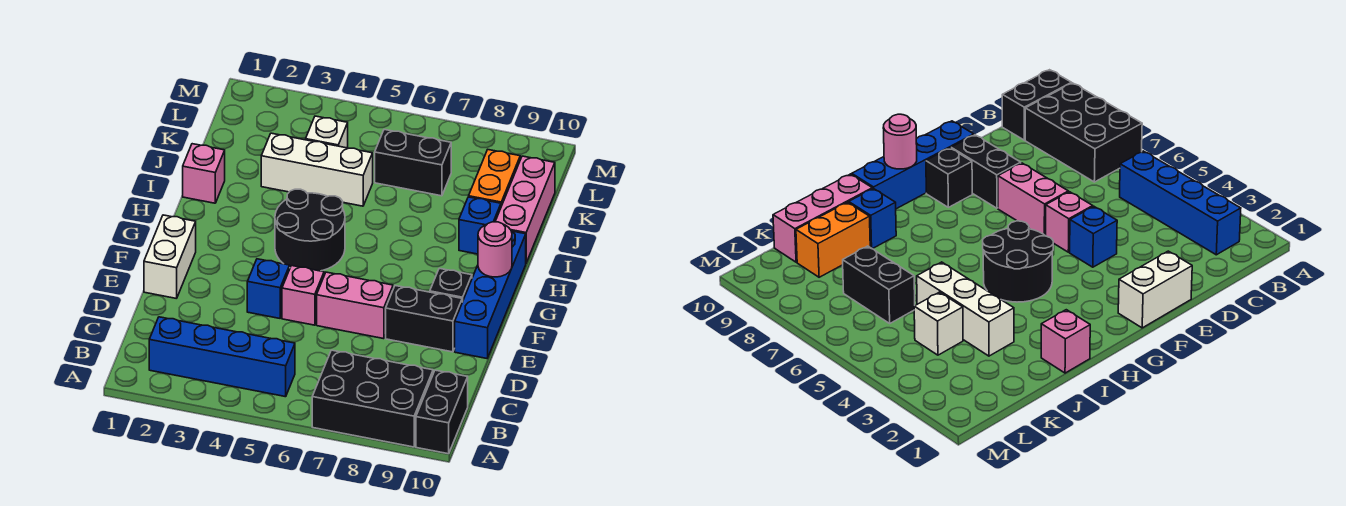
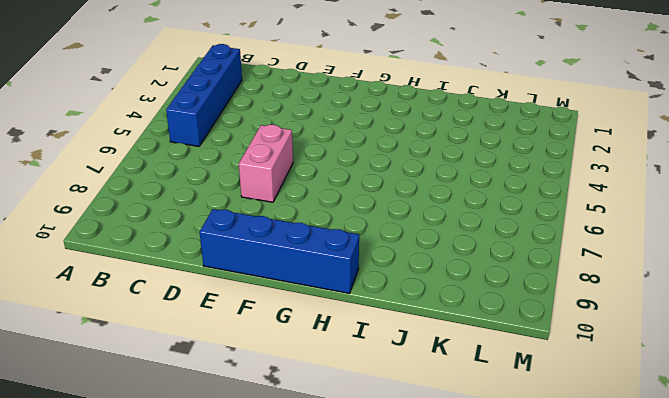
none -> black brick A7:B9 level 1
none -> black brick A10:B10 level 1
none -> white brick E1:F1 level 1

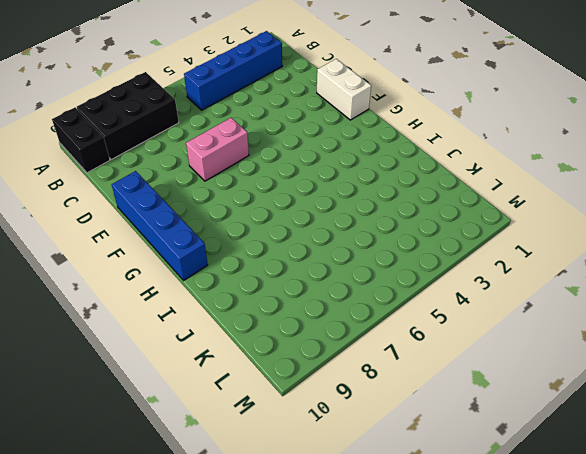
none -> blue brick E4 level 1
none -> pink brick E5 level 1
none -> black brick E8:E9 level 1

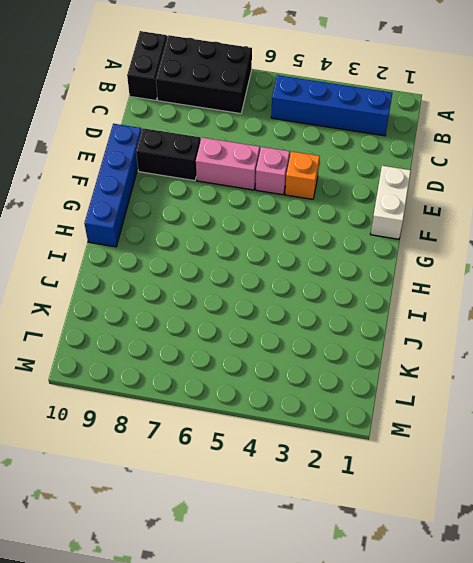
orange brick E4 level 1 -> blue brick E4 level 1
none -> black brick F9 level 1
none -> black round brick G4:H5 level 1
none -> pink brick I1 level 1

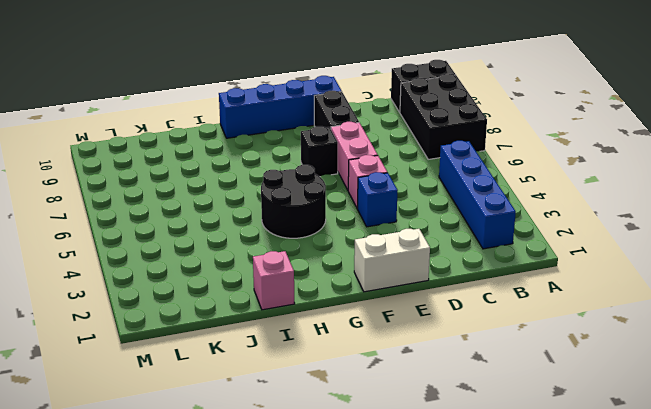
black brick F7 level 1 -> black brick F9 level 1
none -> blue brick I9 level 1
none -> pink brick I10:K10 level 1
none -> white brick J3:J5 level 1

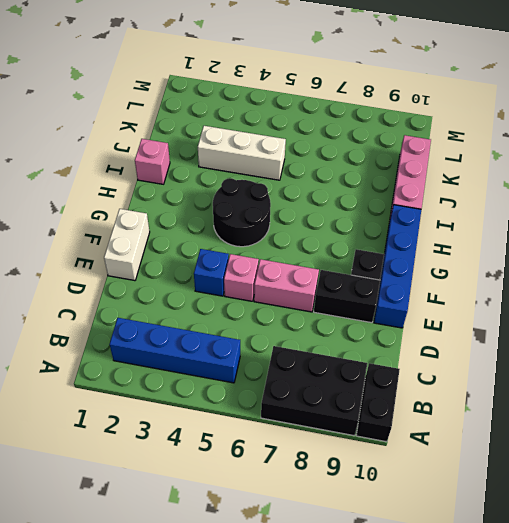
none -> blue brick I9 level 1
none -> orange brick J9:K9 level 1
none -> white brick K4 level 1

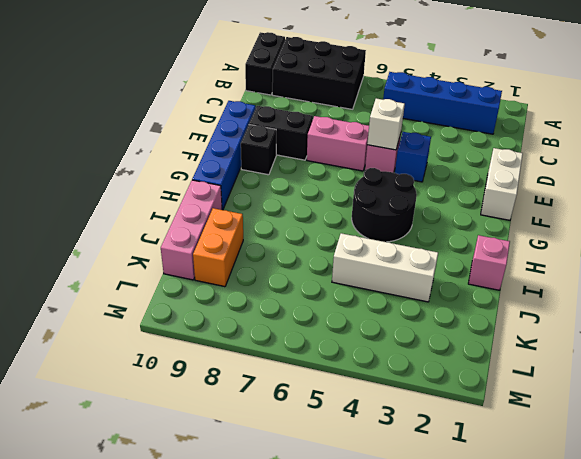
white brick E5 level 2 -> white brick K4 level 1
none -> blue brick I9 level 1
none -> black brick K6:K7 level 1
none -> pink round brick G10 level 2

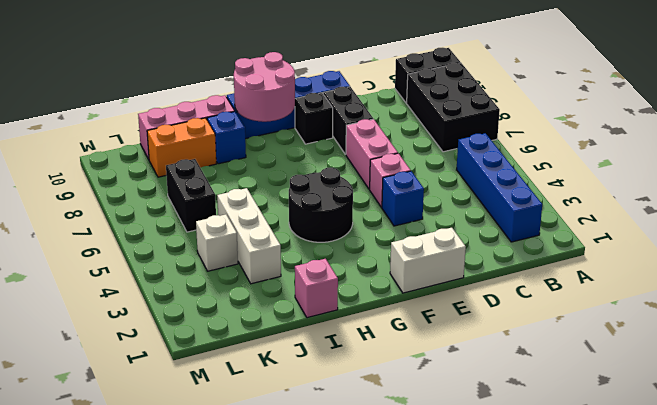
pink round brick G9:H10 level 2 -> pink round brick G10 level 2

